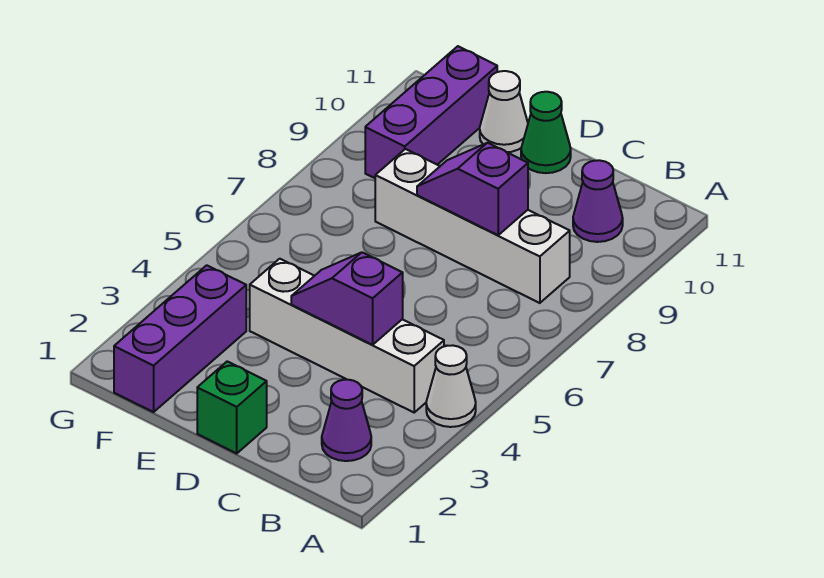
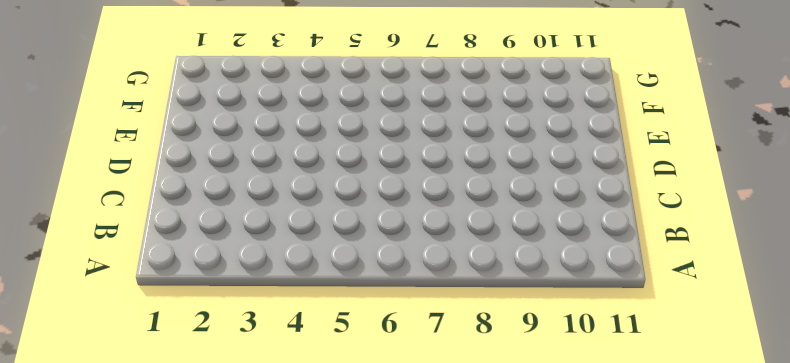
none -> white cone A4 level 1
none -> purple cone B2 level 1
none -> white brick B4:E4 level 1

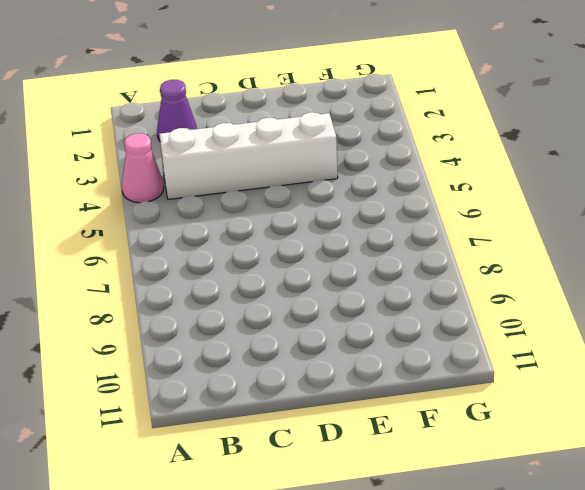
pink cone A4 level 1 -> white cone A4 level 1
none -> white brick B8:E8 level 1
none -> purple cone B10 level 1
none -> green brick D1 level 1

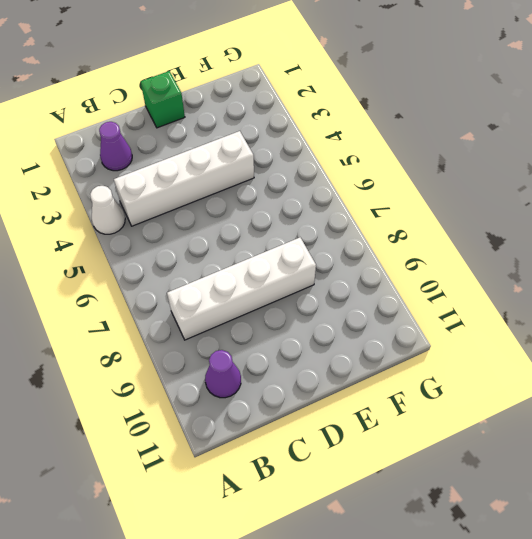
none -> green cone D11 level 1
none -> white cone E11 level 1
none -> purple brick F1:F3 level 1

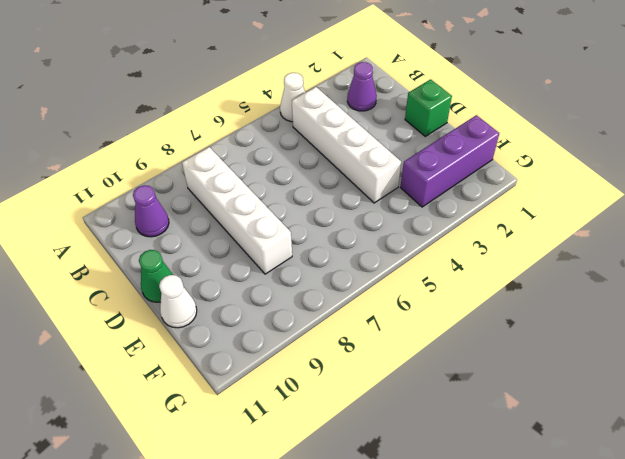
none -> purple brick F9:F11 level 1
none -> purple slope C4:D4 level 2 top C
none -> purple slope C8:D8 level 2 top C

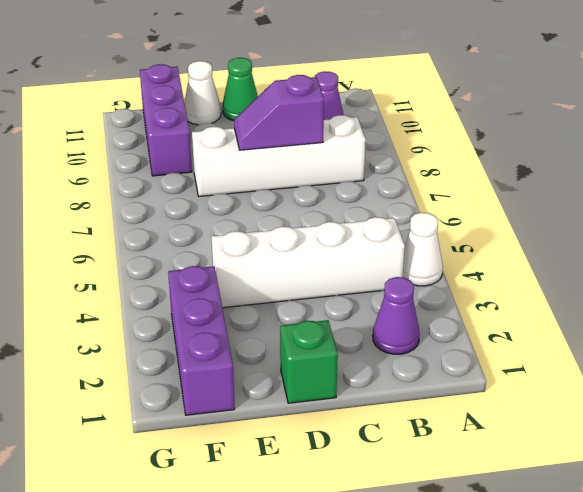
none -> purple slope C4:D4 level 2 top C

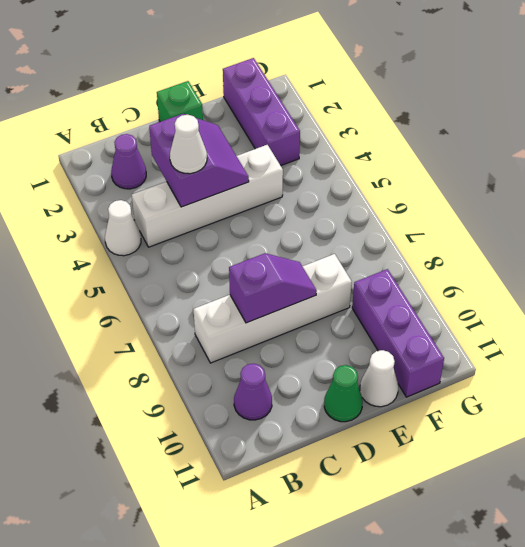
purple slope C3:D4 level 2 top C -> purple slope C4:D4 level 2 top C
white cone C4 level 3 -> none

